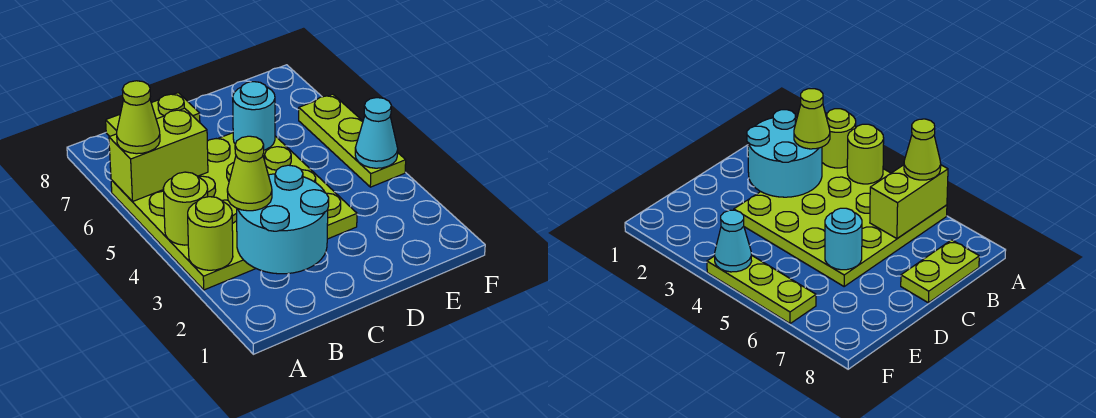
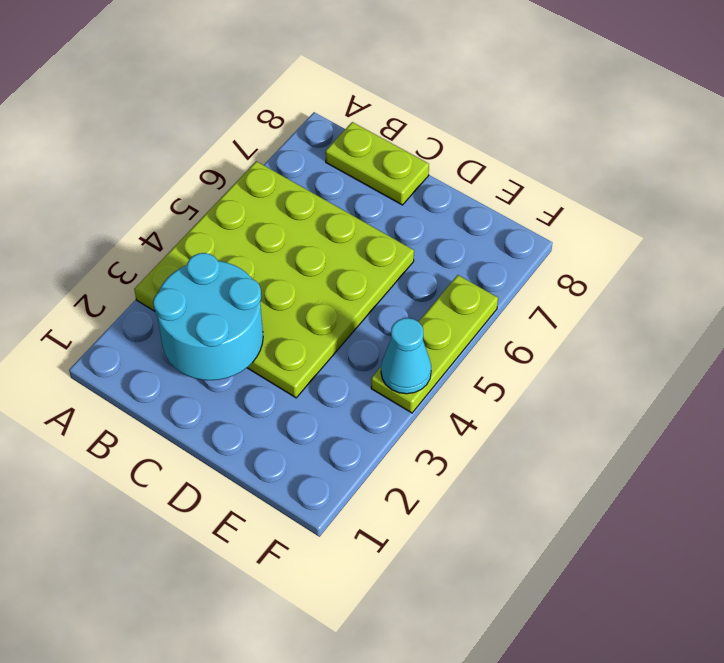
none -> lime round brick A3 level 2
none -> lime round brick A4 level 2

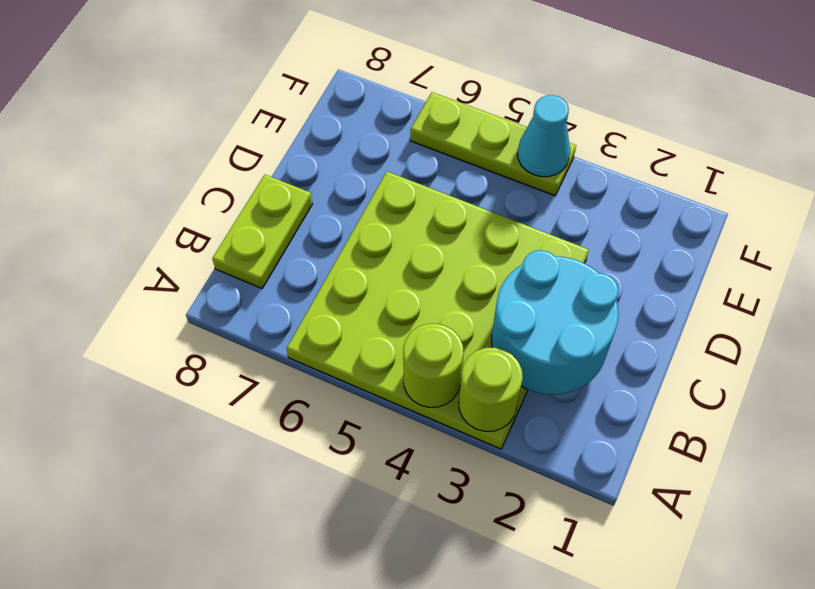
none -> lime brick A6:B6 level 2
none -> cyan round brick D6 level 2

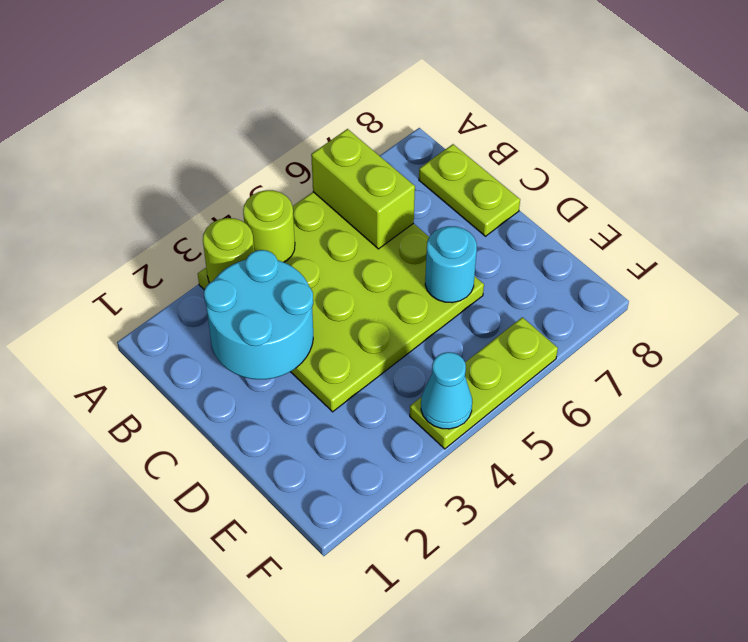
none -> lime cone A6 level 3
none -> lime cone B3 level 3

